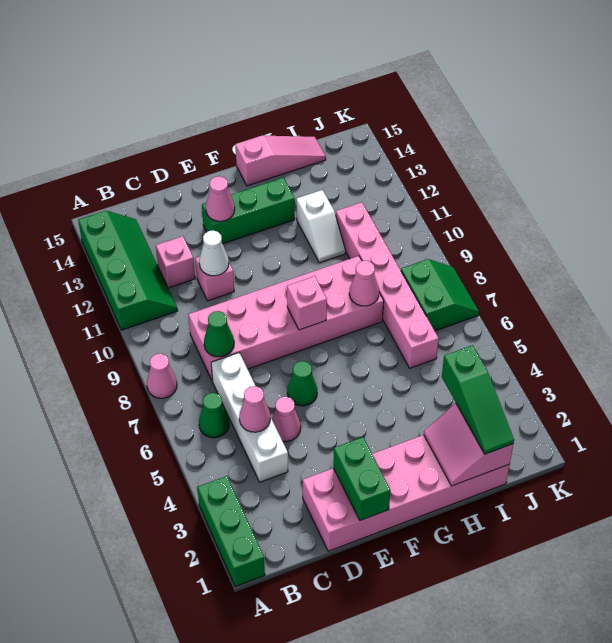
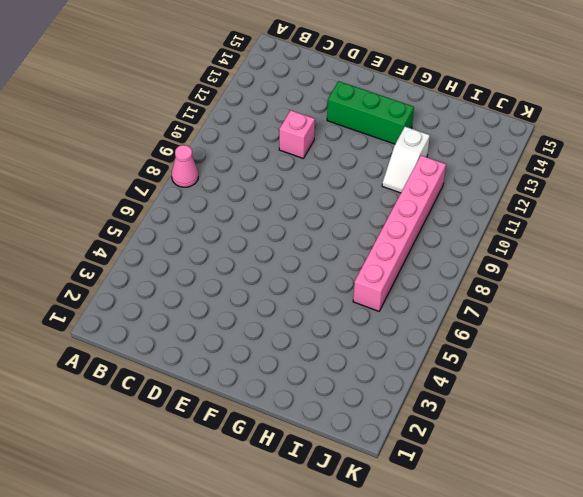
none -> green brick A1:A3 level 1
none -> green slope A11:B14 level 1 top A
none -> green cone B6 level 1

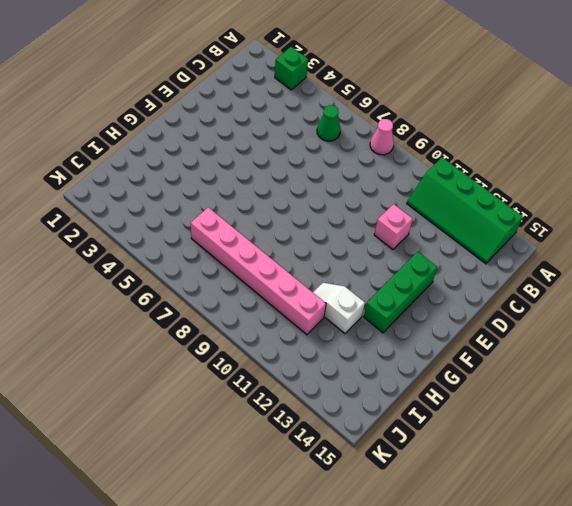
green brick A3 level 1 -> green brick A1:A3 level 1
none -> white brick C4:C7 level 1
none -> pink brick C8:H9 level 1
none -> pink brick C12 level 1

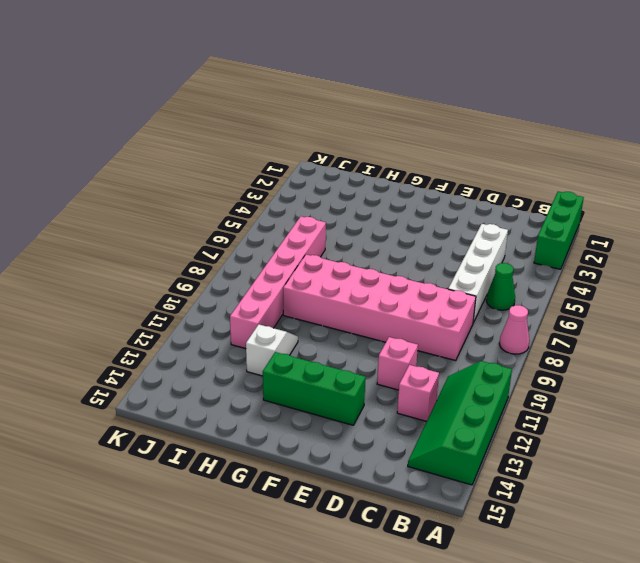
none -> pink brick D1:I2 level 1
none -> pink cone D5 level 1
none -> green cone E6 level 1

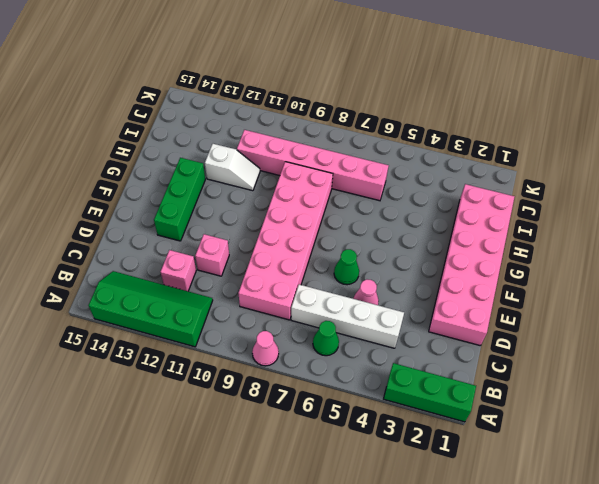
none -> pink slope G15:I15 level 1 top G
none -> green slope J7:K8 level 1 top J
none -> pink cone C5 level 2

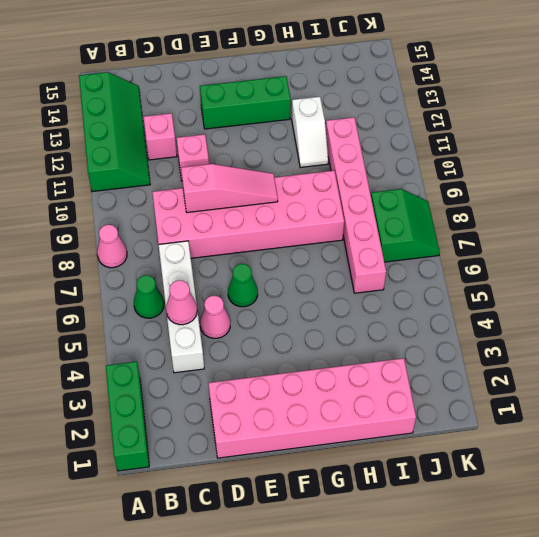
pink slope D9:F9 level 2 top D -> pink slope G15:I15 level 1 top G
none -> green cone C8 level 2
none -> white cone D11 level 2
none -> green brick E1:E2 level 2

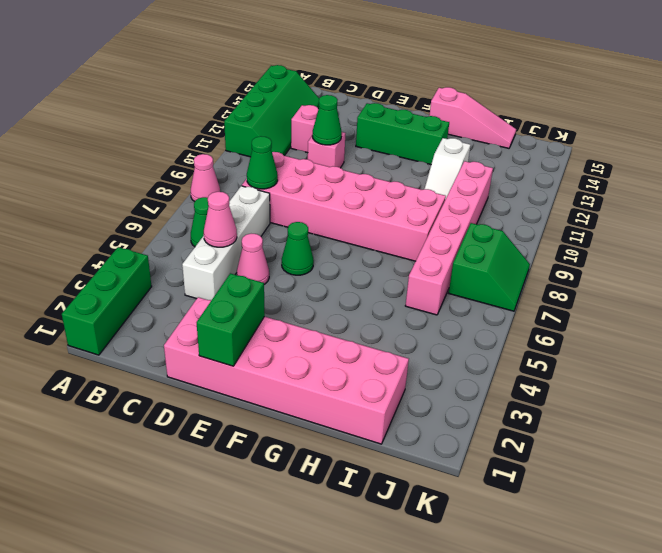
green cone D11 level 2 -> white cone D11 level 2
none -> pink cone E13 level 2
none -> pink brick F8 level 2
none -> pink slope H1:I2 level 2 top I

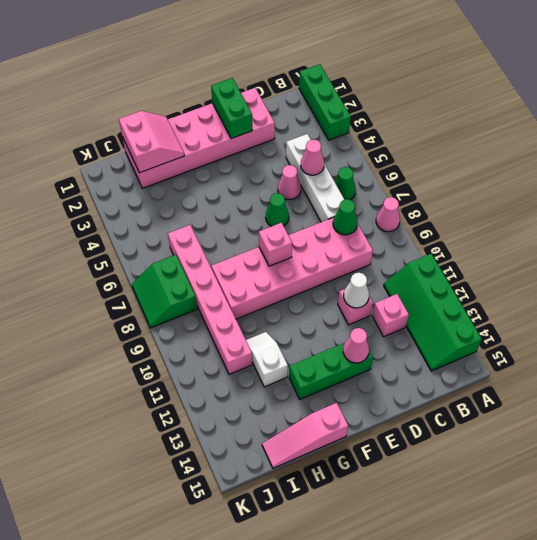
none -> pink cone H8 level 2
none -> green slope I1:I3 level 3 top 3

